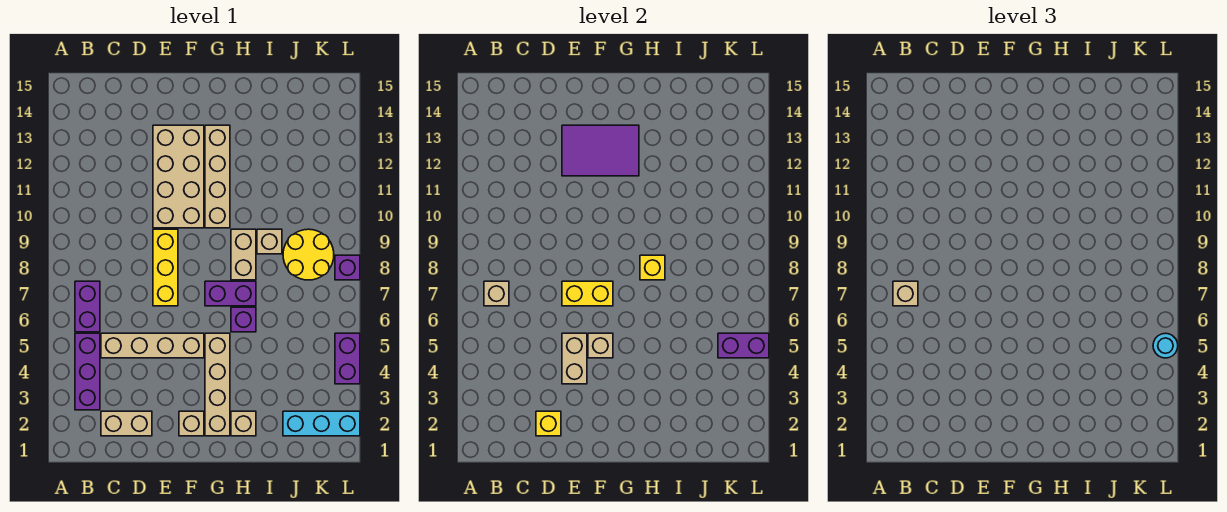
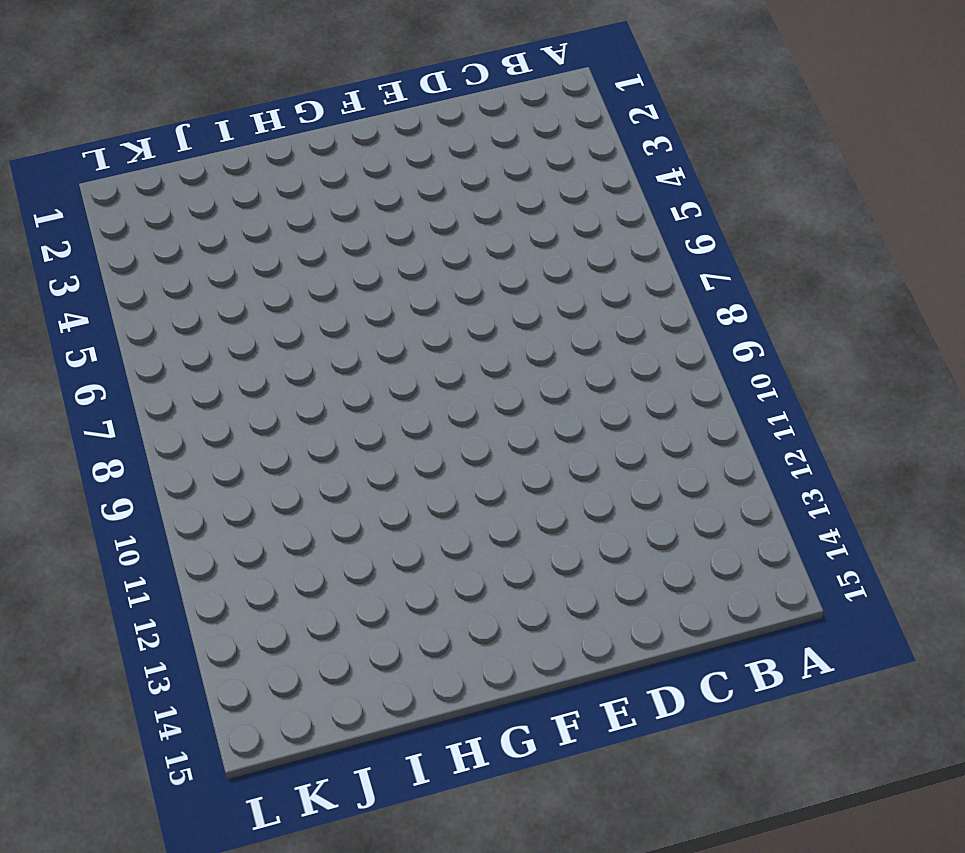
none -> purple brick B3:B5 level 1
none -> purple brick B6:B7 level 1
none -> tan brick C2:D2 level 1

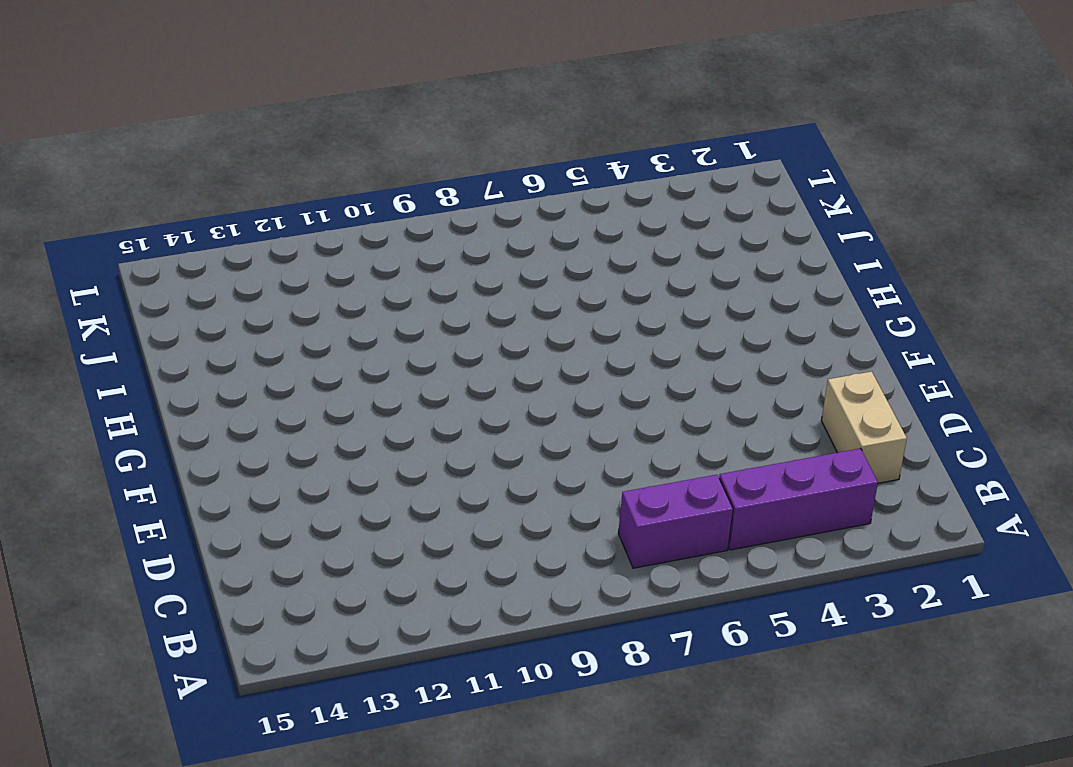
none -> tan brick C5:F5 level 1
none -> yellow brick E7:E9 level 1
none -> tan brick E10:F13 level 1

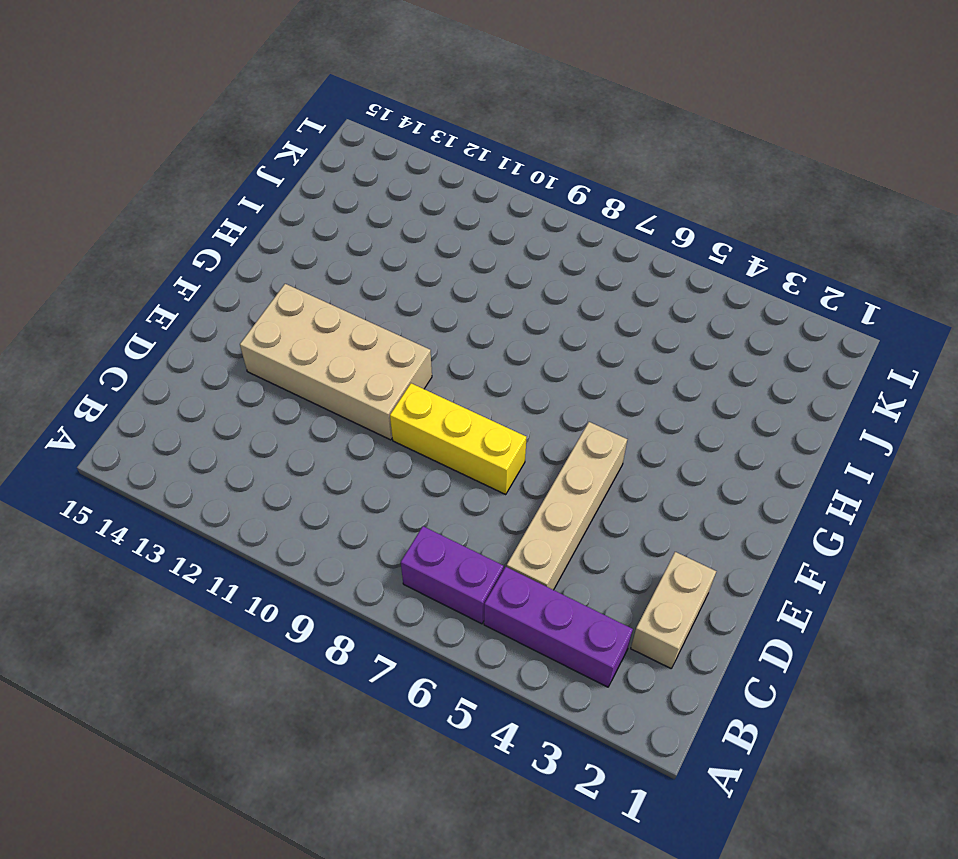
none -> tan brick F2 level 1
none -> tan brick G2:G5 level 1
none -> purple brick G7:H7 level 1

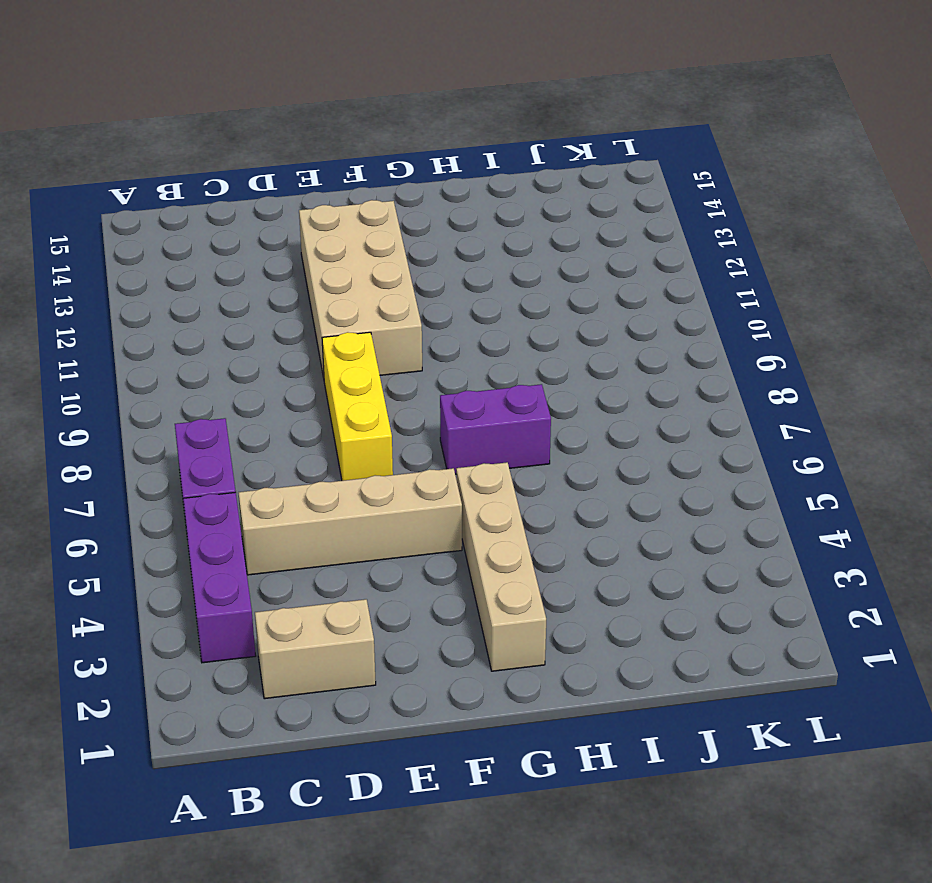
none -> tan brick F2 level 1
none -> tan brick G10:G13 level 1
none -> tan brick H2 level 1

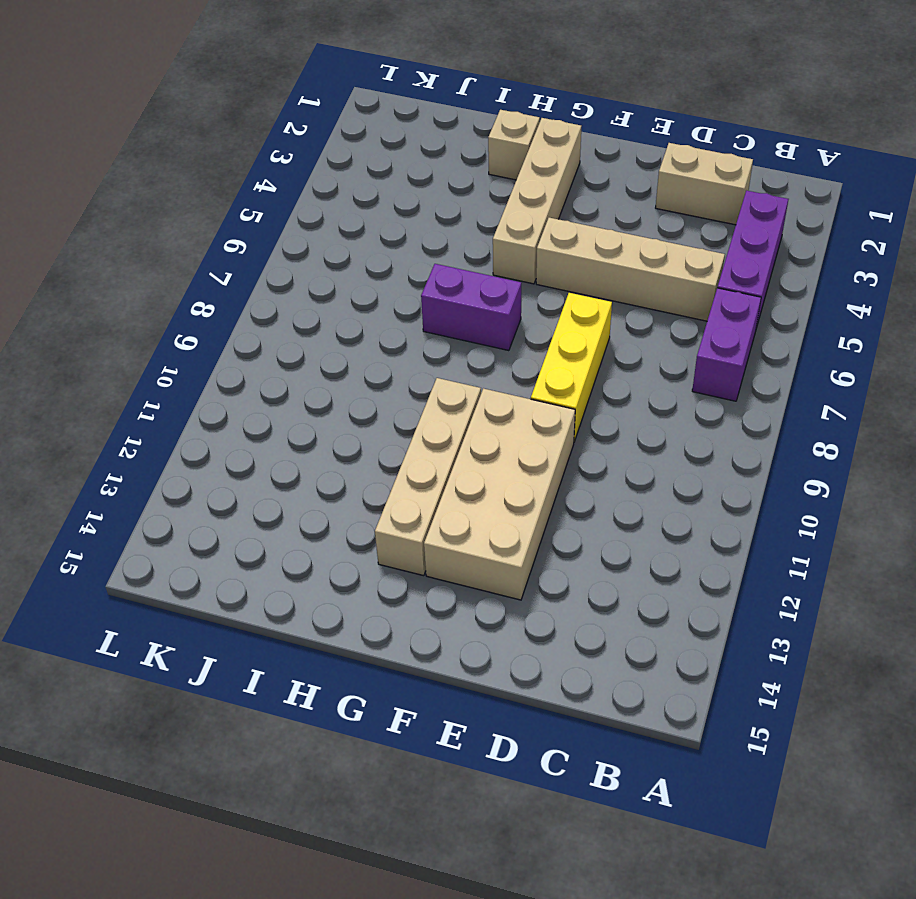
none -> tan brick F2 level 1
none -> purple brick H6 level 1
none -> tan brick H8:H9 level 1

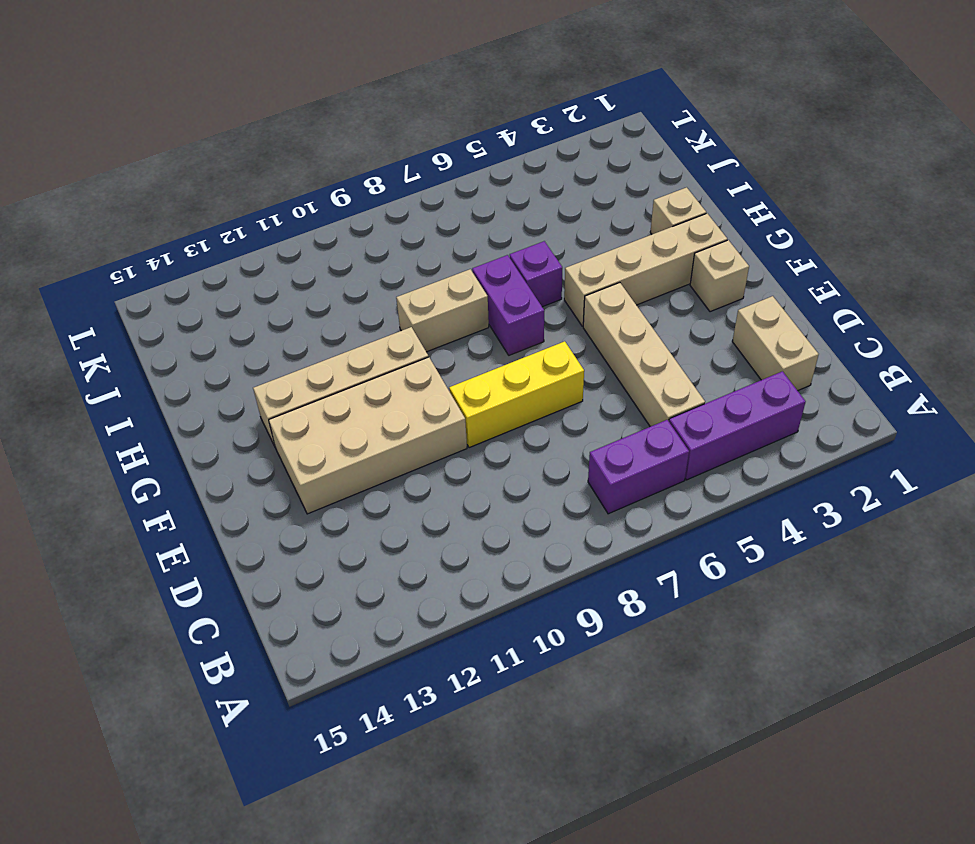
none -> tan brick I9 level 1
none -> cyan brick J2:L2 level 1
none -> yellow round brick J8:K9 level 1

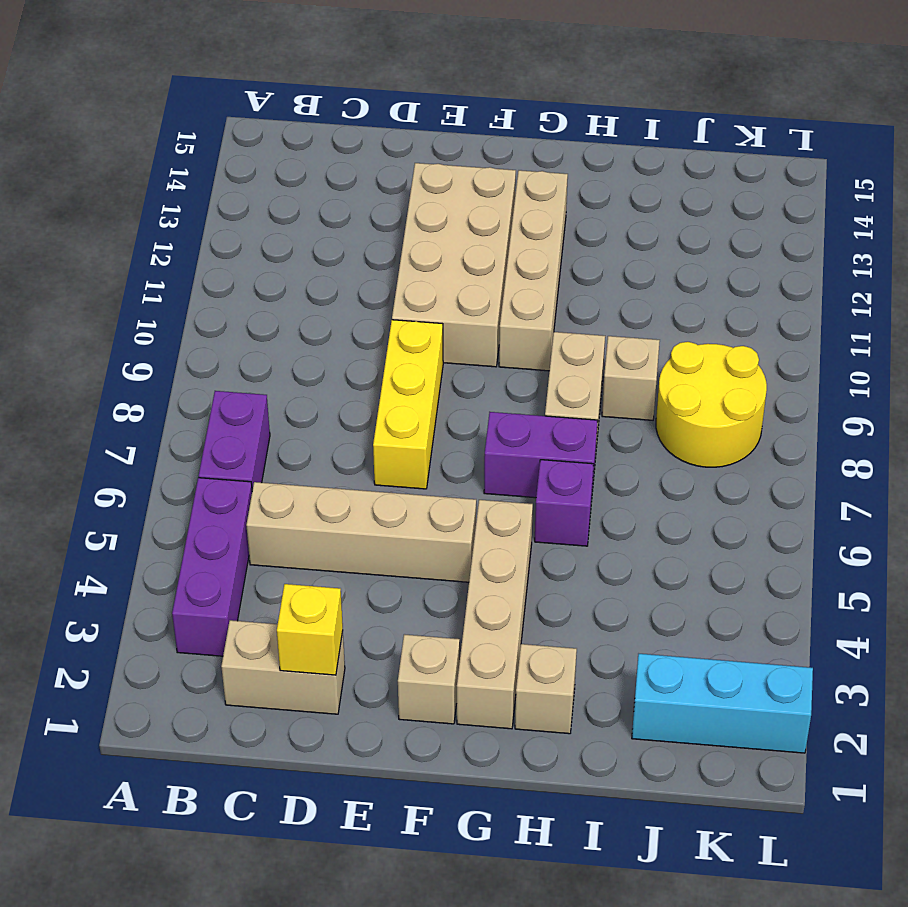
none -> purple brick L4:L5 level 1
none -> purple brick L8 level 1
none -> tan brick B7 level 2

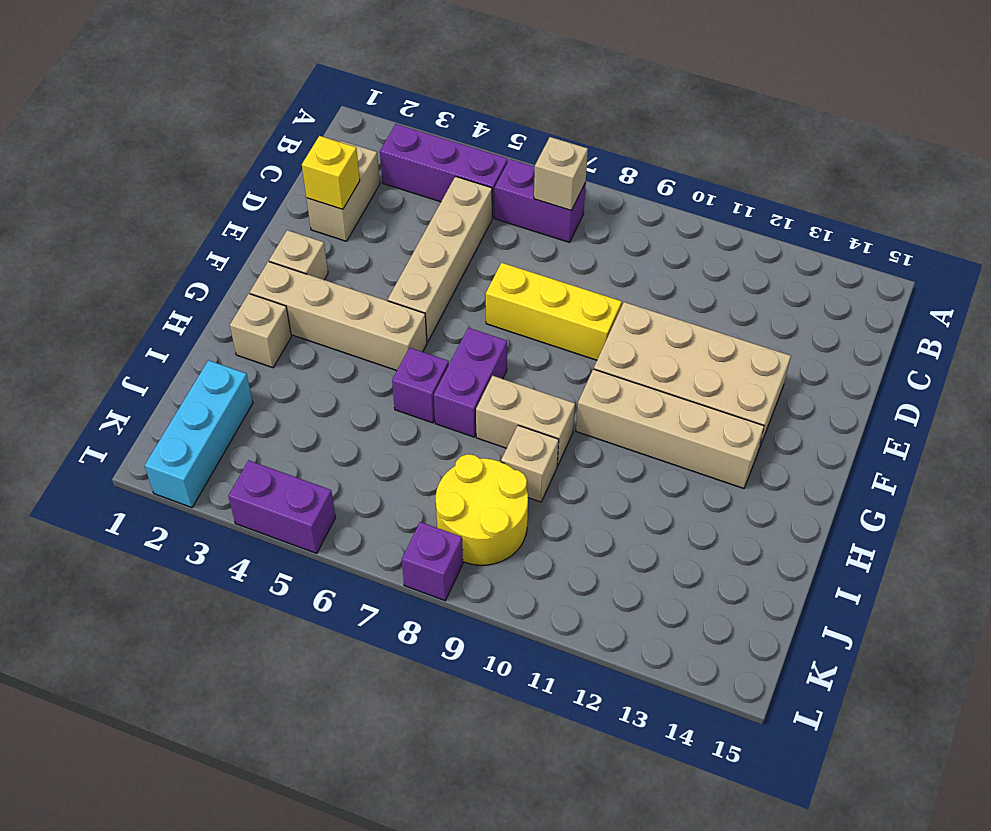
none -> tan brick E4:E5 level 2
none -> yellow brick E7:F7 level 2
none -> purple tile E12:G13 level 2

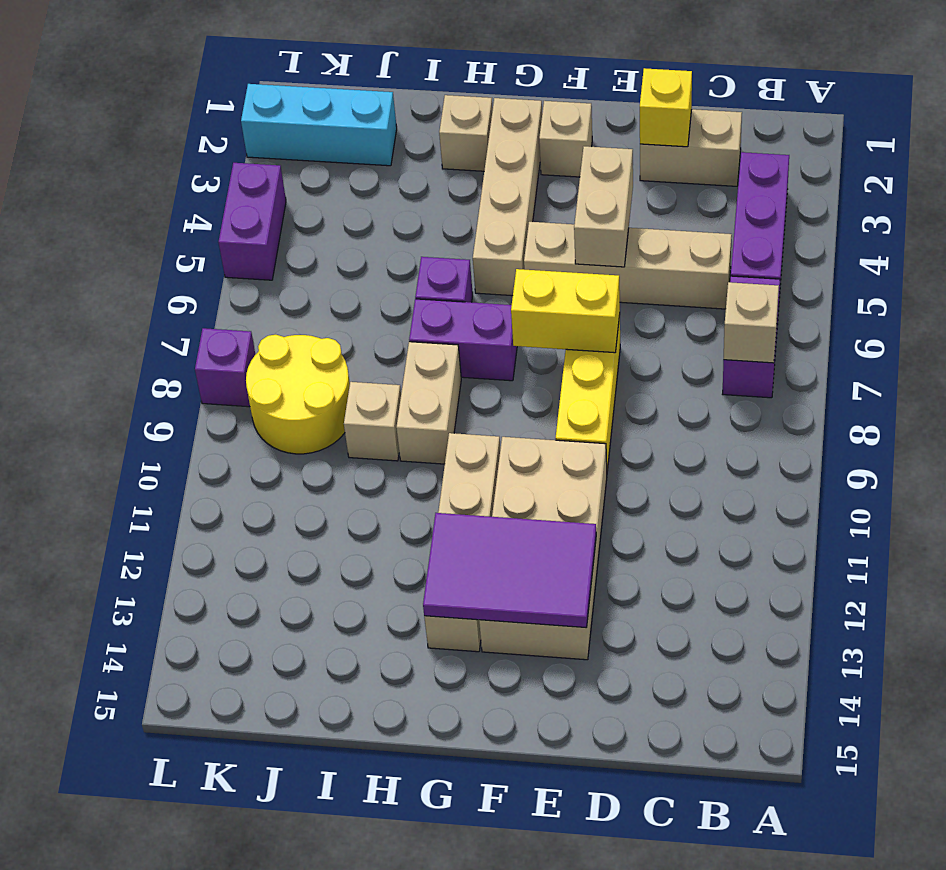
none -> tan brick F5 level 2
none -> yellow brick H8 level 2
none -> purple brick K5:L5 level 2

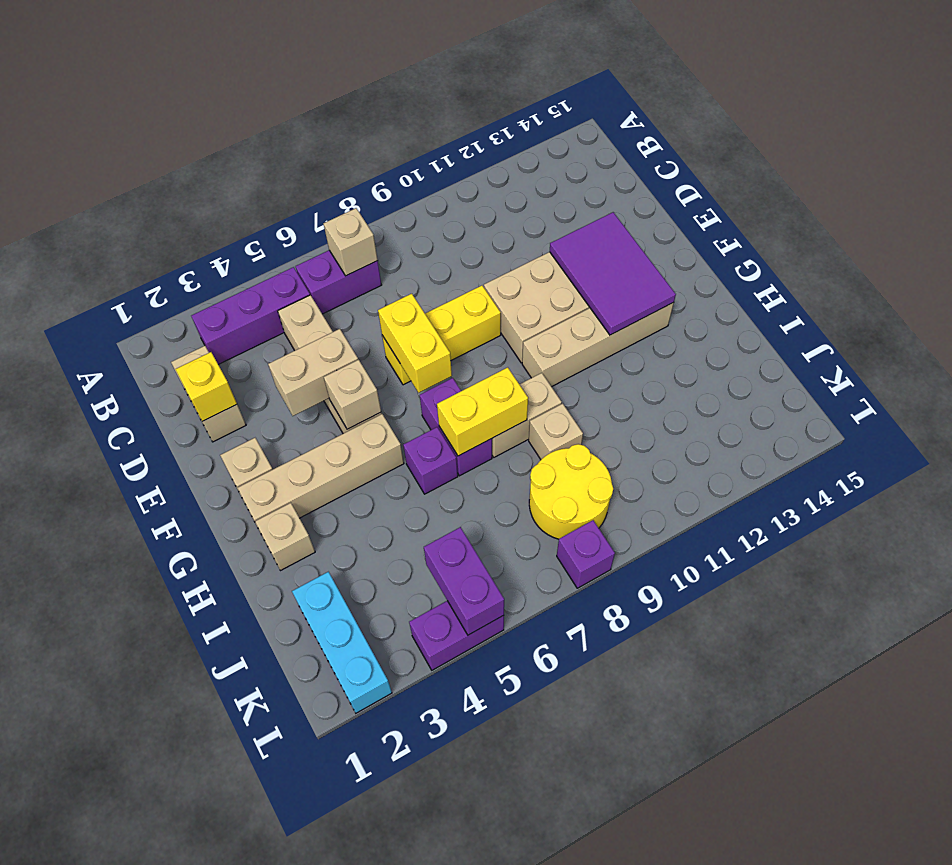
yellow brick H7:H8 level 2 -> yellow brick H8 level 2
none -> tan brick B7 level 3
none -> cyan round brick L5 level 3

